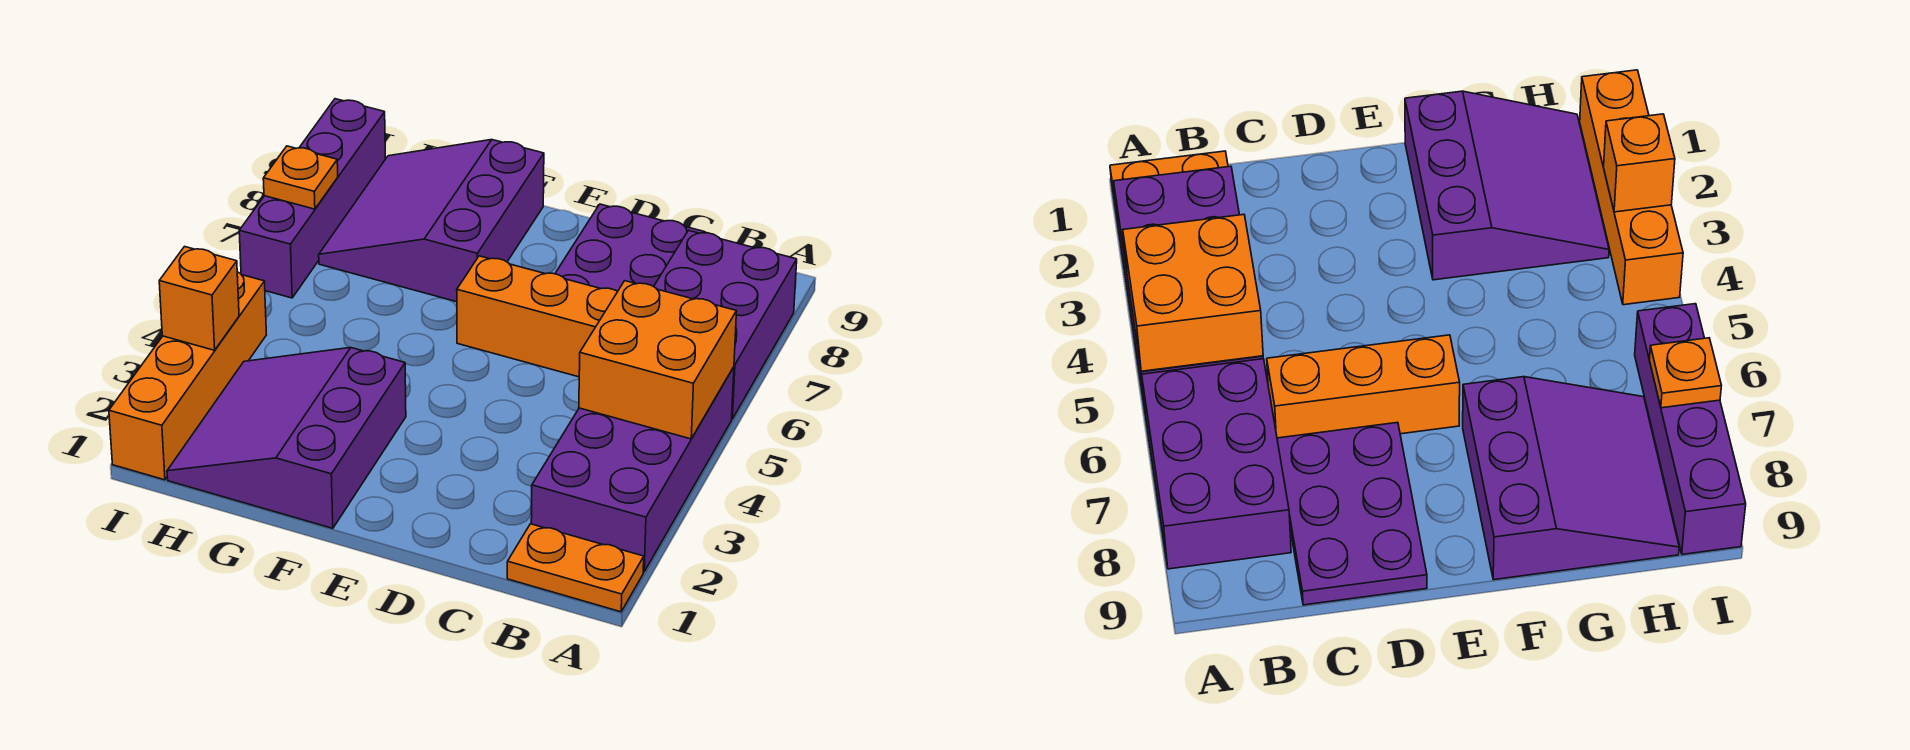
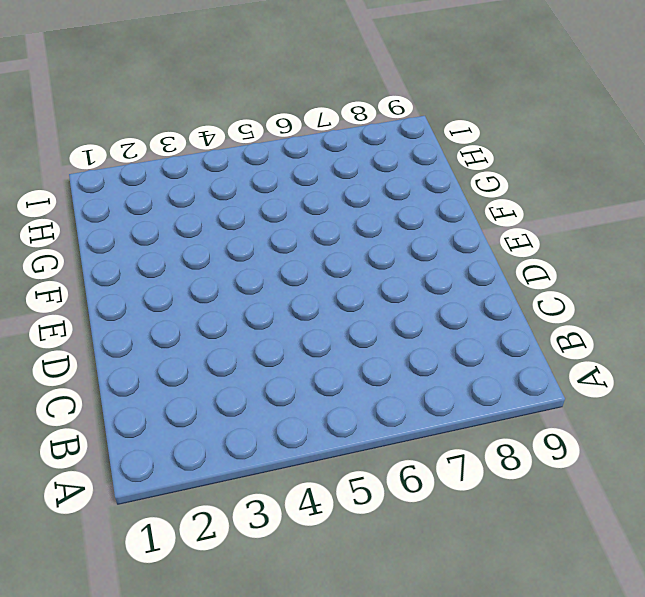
none -> orange plate A1:B1 level 1
none -> purple brick A2:B5 level 1
none -> purple brick A6:B8 level 1

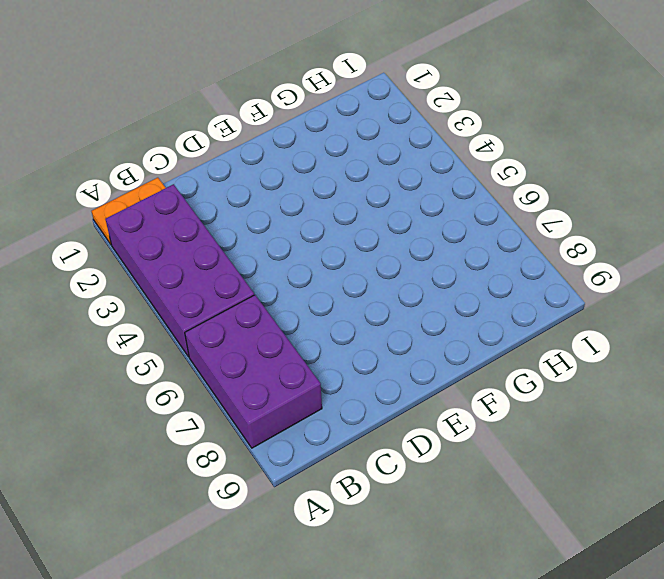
none -> orange brick C6:E6 level 1
none -> purple plate C7:D9 level 1
none -> purple slope F1:H3 level 1 top F

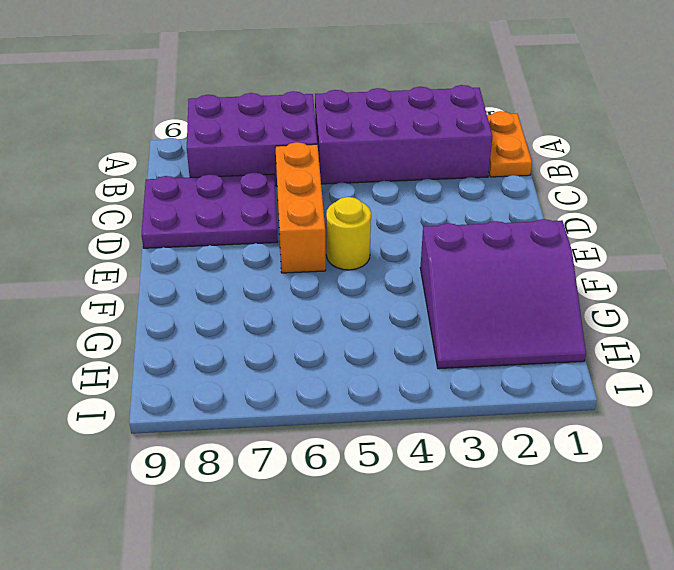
yellow round brick E5 level 1 -> none
none -> purple slope F7:H9 level 1 top F
none -> orange brick I1:I4 level 1
none -> purple brick I6:I9 level 1

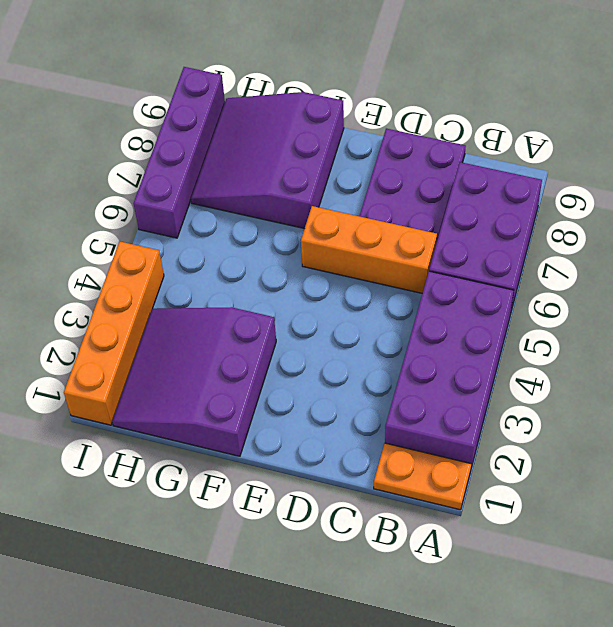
none -> orange brick A4:B5 level 2
none -> orange brick I3 level 2
none -> orange plate I7 level 2

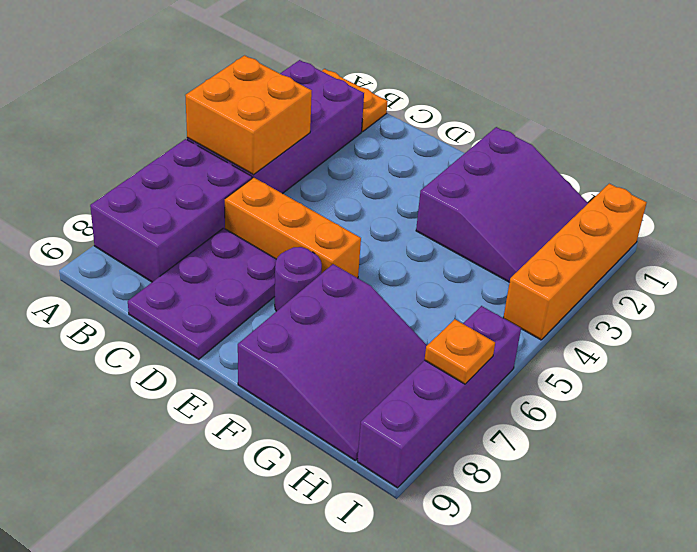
purple round brick E7 level 1 -> none
none -> orange brick I3 level 2

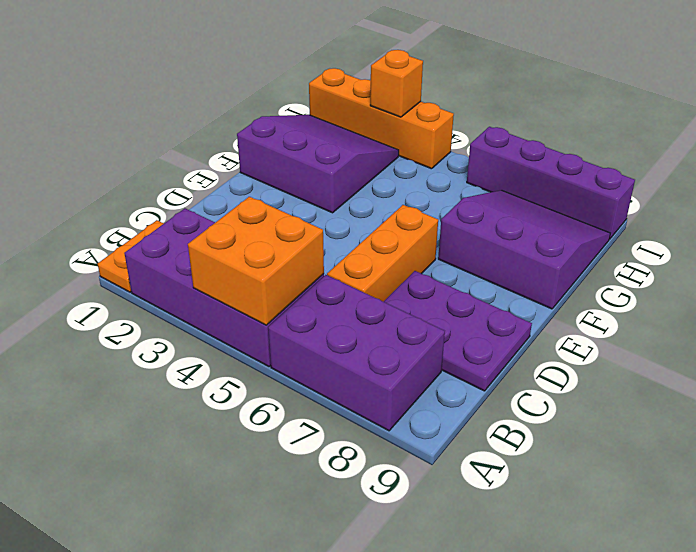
none -> orange plate I7 level 2

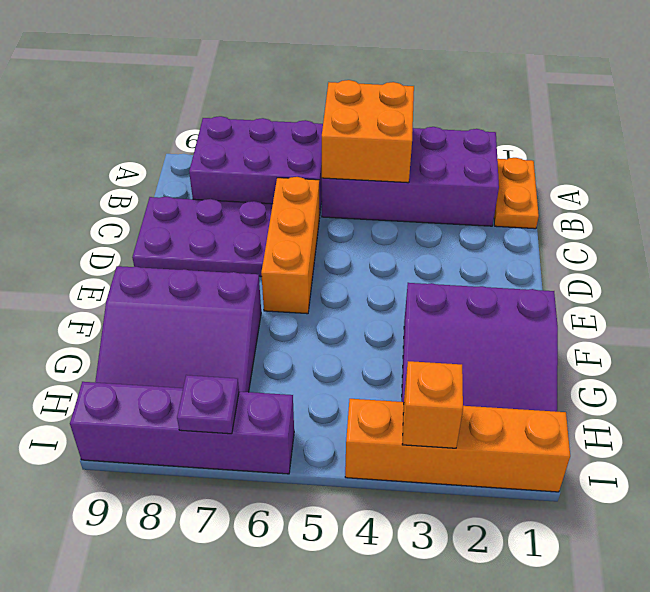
purple plate I7 level 2 -> orange plate I7 level 2

